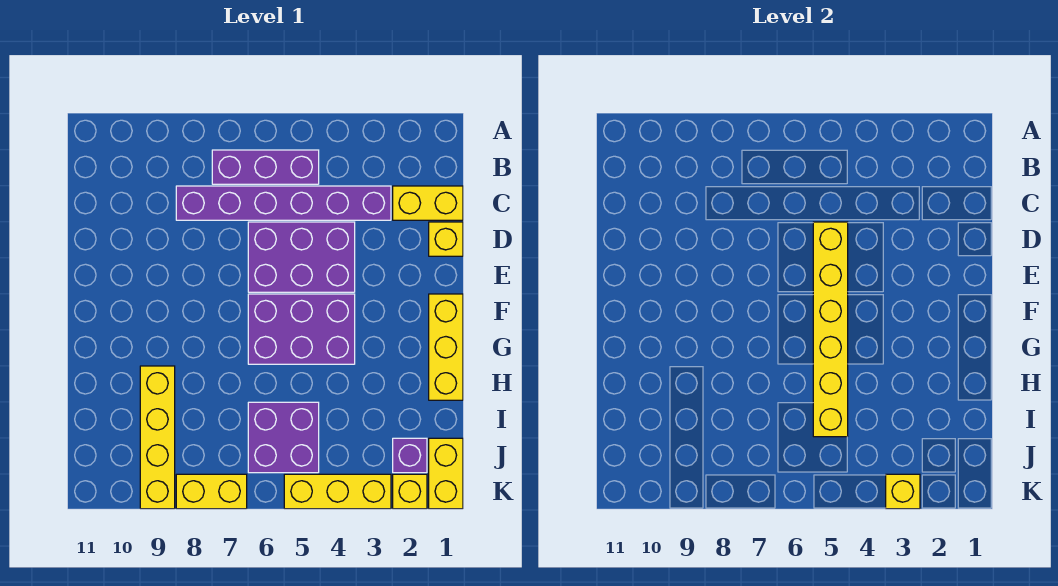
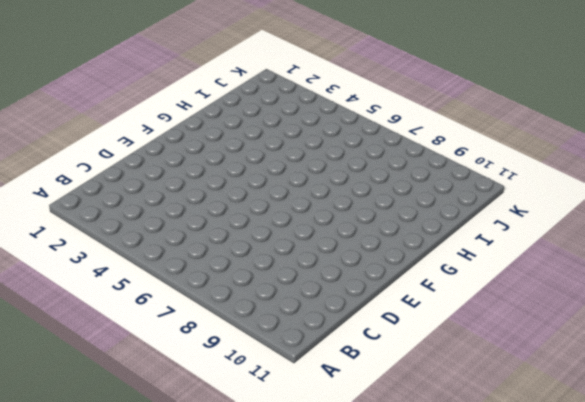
none -> purple brick B5:B7 level 1
none -> yellow brick C1:C2 level 1
none -> purple brick C3:C8 level 1

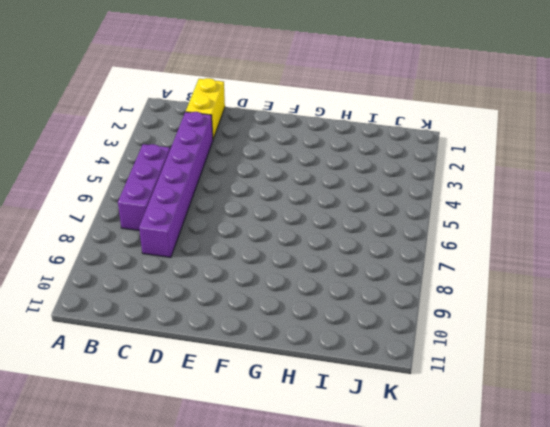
none -> yellow brick D1 level 1
none -> purple brick D4:E6 level 1
none -> yellow brick F1:H1 level 1

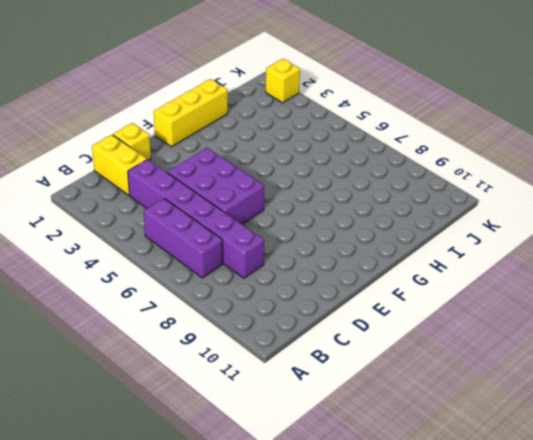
none -> purple brick F4:G6 level 1
none -> yellow brick H9:K9 level 1
none -> purple brick I5:J6 level 1

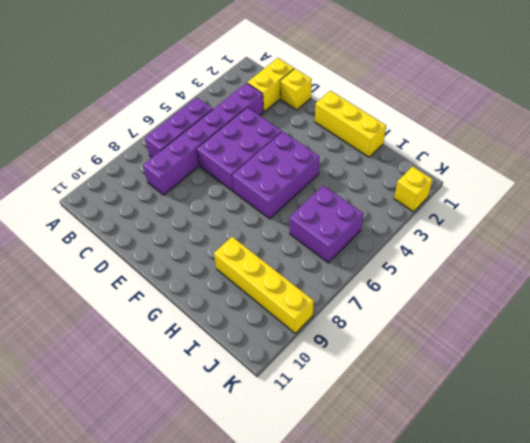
none -> yellow brick J1:K1 level 1
none -> purple brick J2 level 1
none -> yellow brick K3:K5 level 1

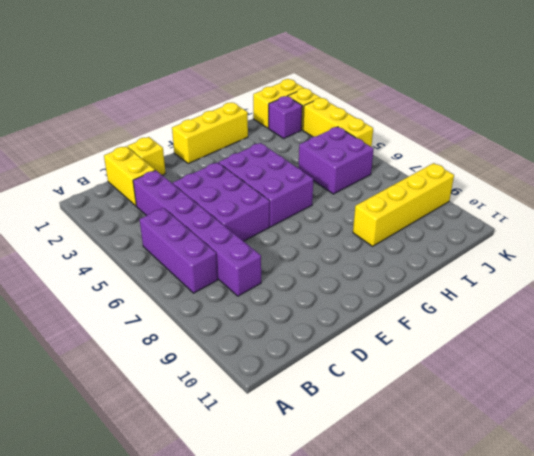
none -> yellow brick K7:K8 level 1
none -> yellow brick D5:I5 level 2
none -> yellow brick K3 level 2

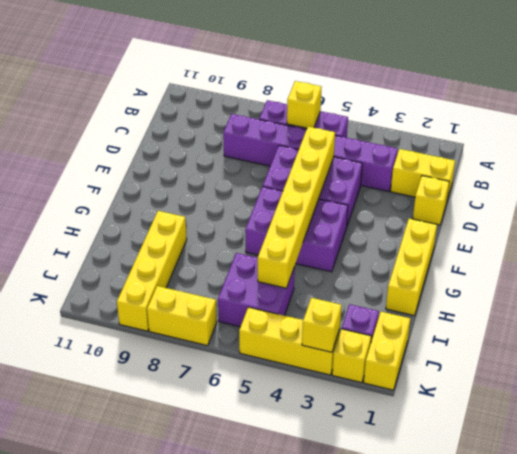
yellow brick B6 level 2 -> none

